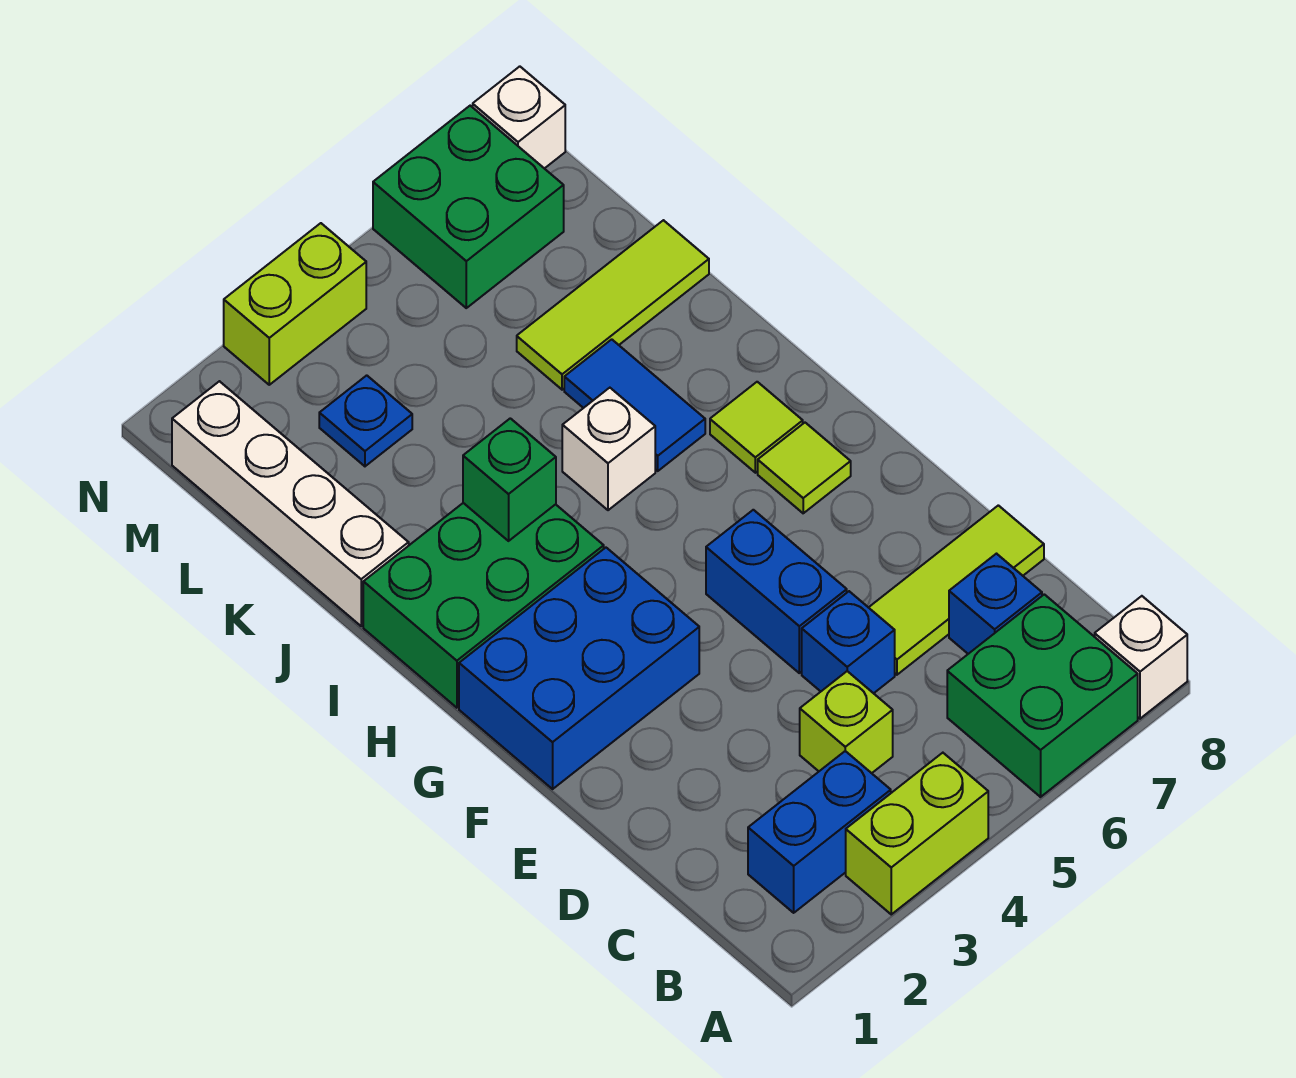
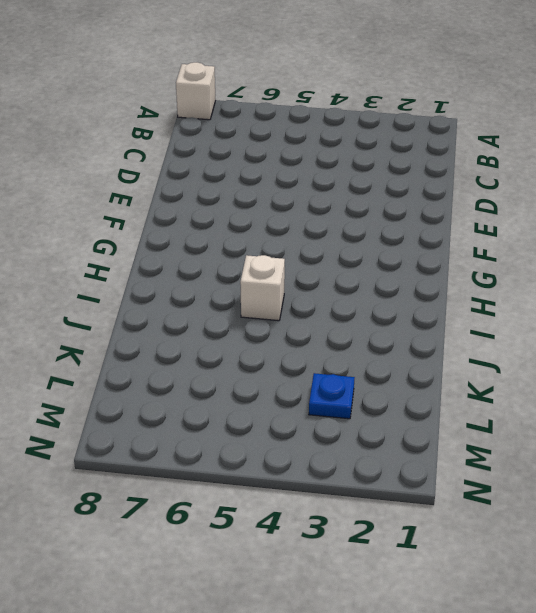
none -> lime brick A3:A4 level 1
none -> green brick A6:B7 level 1
none -> blue brick B2:B3 level 1

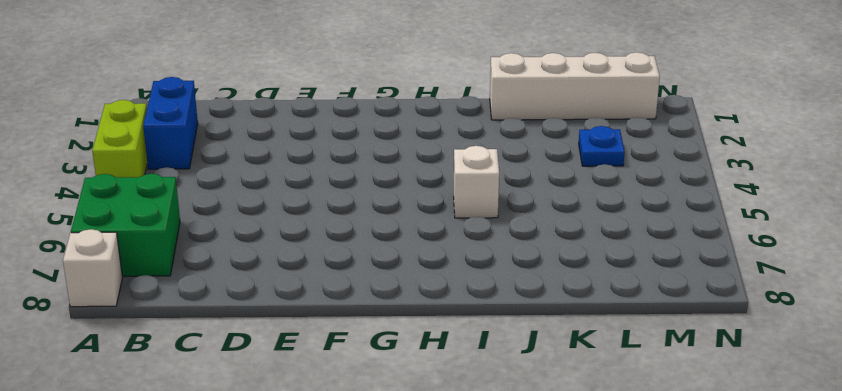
none -> lime brick C4 level 1
none -> blue brick C7 level 1
none -> blue brick D5 level 1

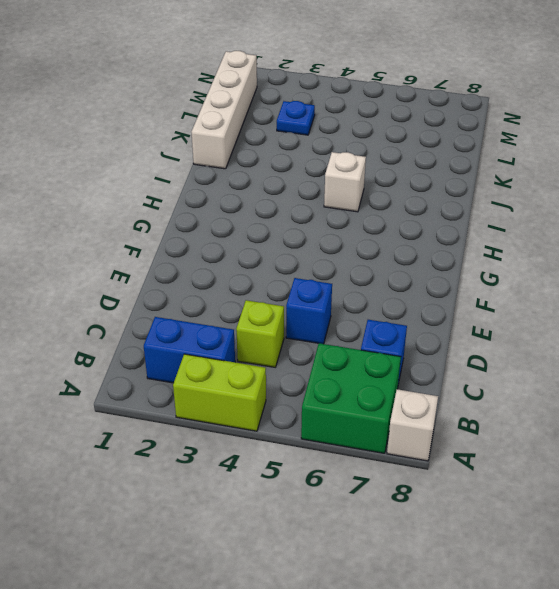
none -> lime tile D6:D8 level 1
none -> blue brick E5:F5 level 1
none -> blue brick F1:G3 level 1

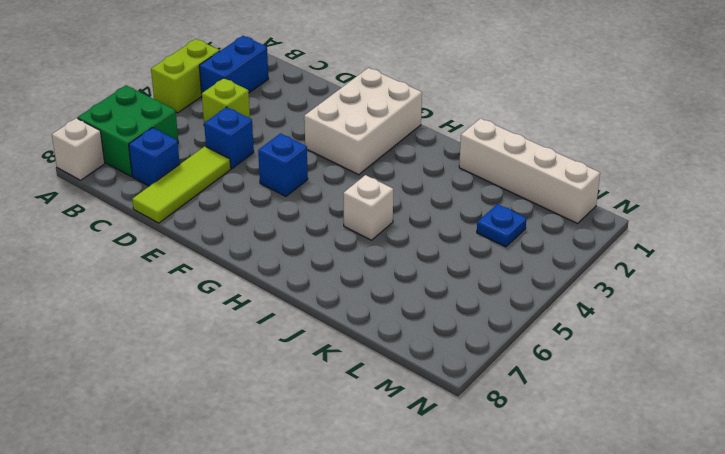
white brick F1:G3 level 1 -> blue brick F1:G3 level 1
blue brick F5 level 1 -> blue brick E5:F5 level 1
none -> lime tile G7 level 1
none -> green brick H1:I3 level 1
none -> lime tile H7 level 1

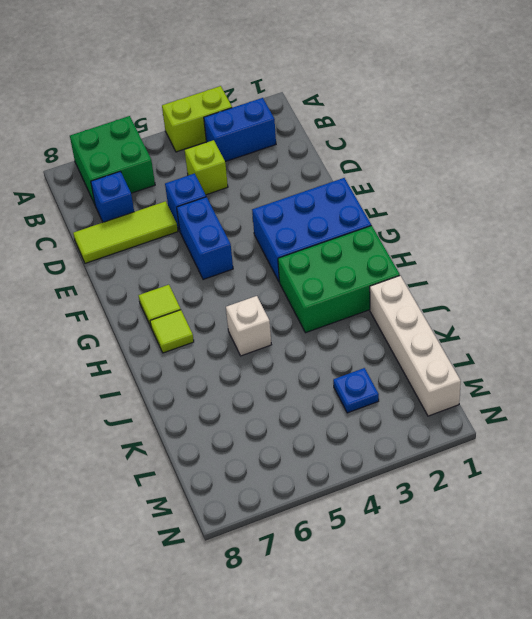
none -> white brick A8 level 1
none -> blue tile I6:J6 level 1
none -> lime tile K6:K8 level 1

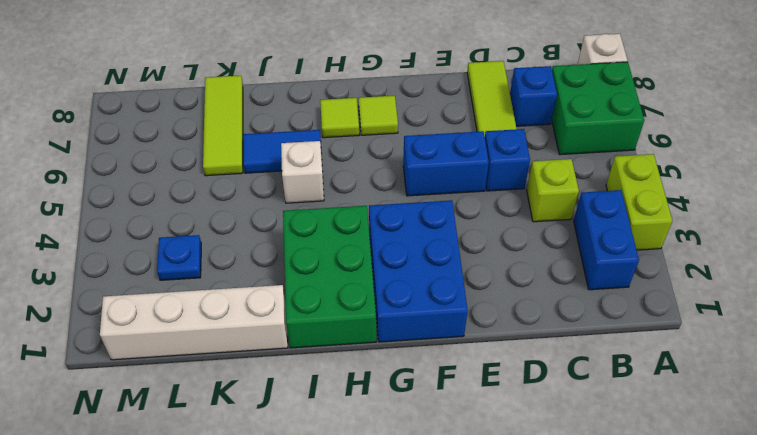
none -> green brick M6:N7 level 1
none -> lime brick N3:N4 level 1
none -> white brick N8 level 1

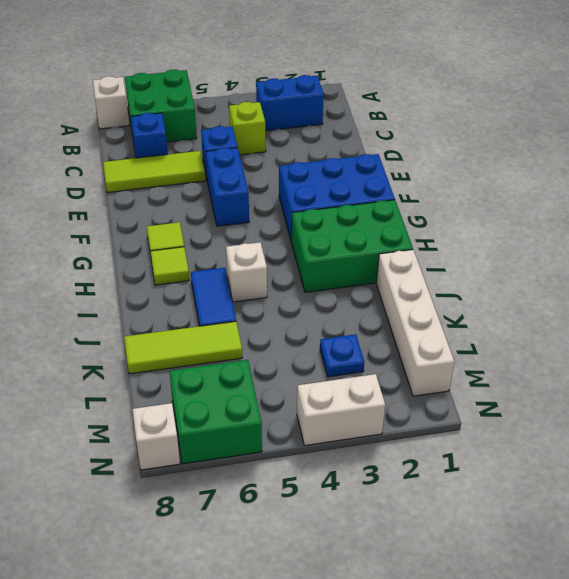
white brick N3:N4 level 1 -> lime brick N3:N4 level 1
none -> lime brick A3:A4 level 1
none -> green brick I3 level 2

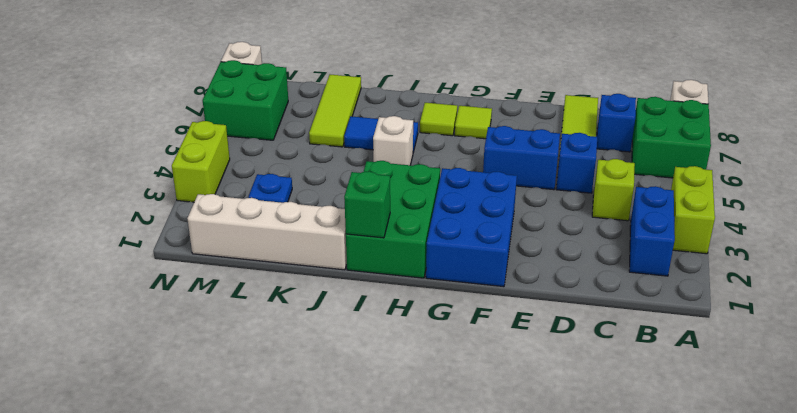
green brick I1 level 2 -> green brick I3 level 2

